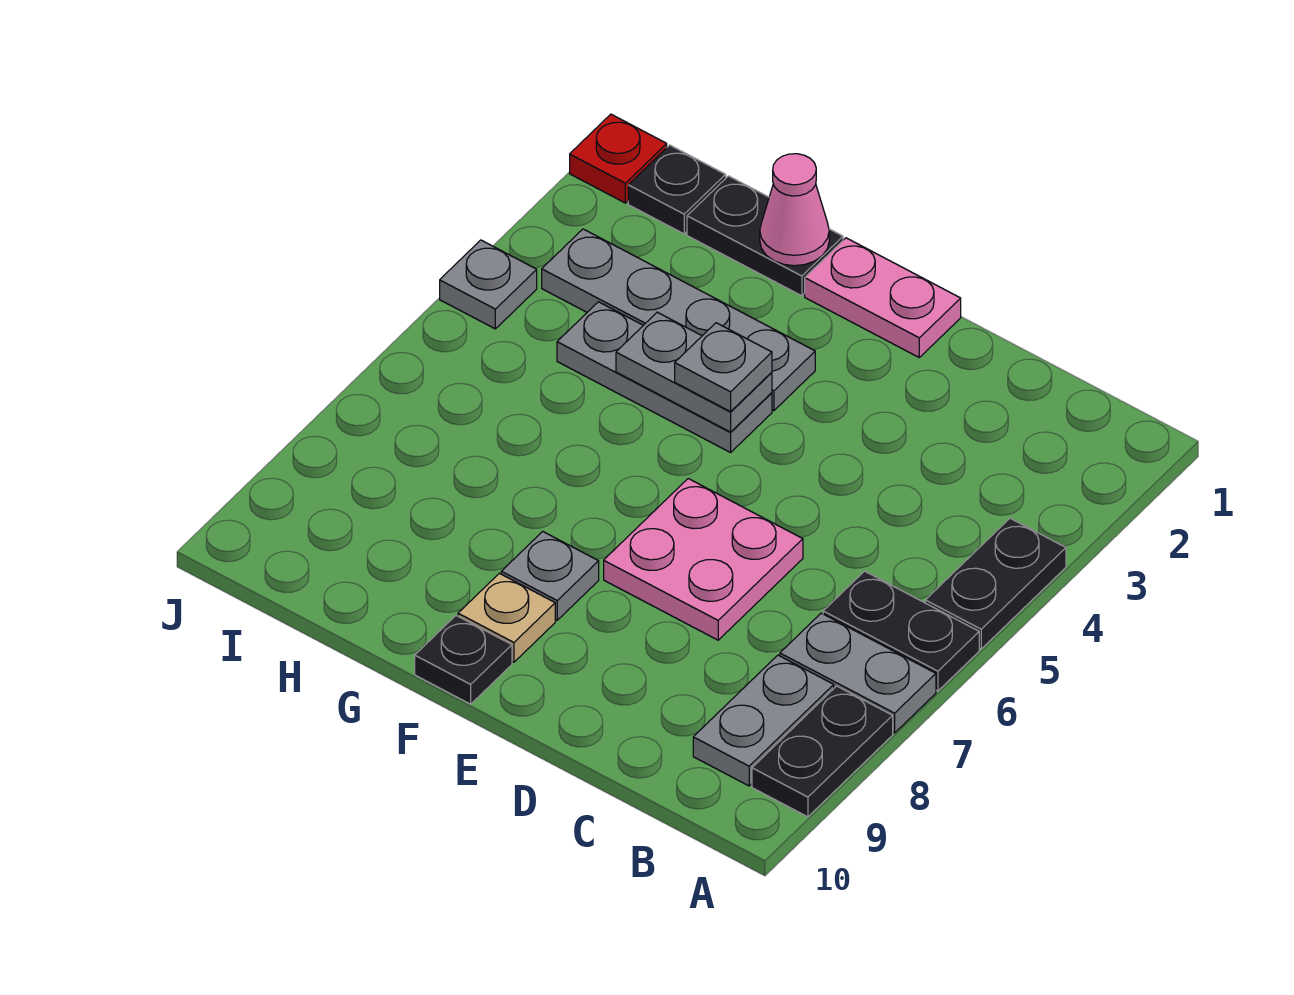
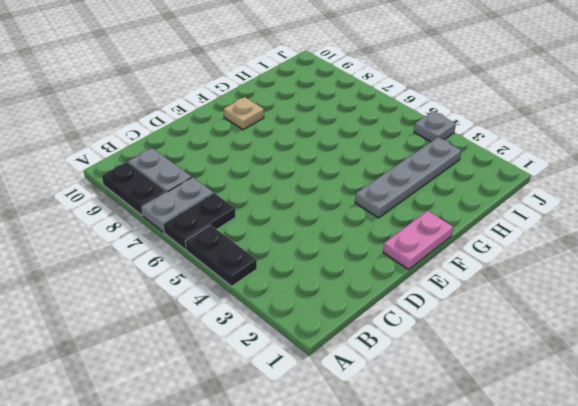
none -> pink plate D6:E7 level 1
none -> grey plate F4:H4 level 1
none -> grey plate F8 level 1

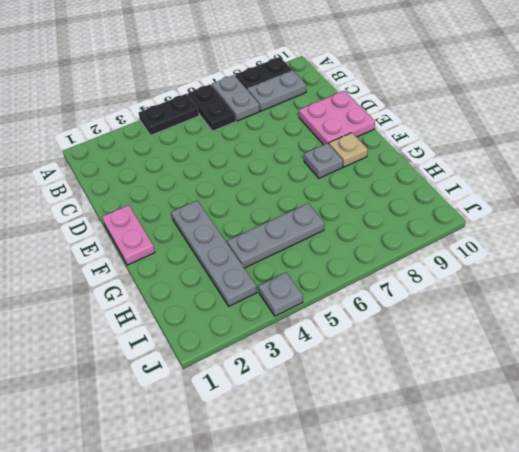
pink plate D9:E10 level 1 -> pink plate D6:E7 level 1
grey plate H4:H6 level 1 -> grey plate F4:H4 level 1
none -> black plate F10 level 1
none -> black plate G1:H1 level 1
none -> black plate I1 level 1

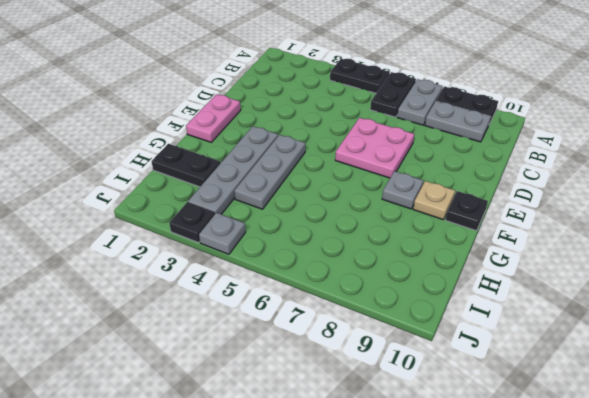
black plate H1:H2 level 1 -> black plate G1:H1 level 1
black plate J3 level 1 -> black plate I1 level 1
none -> red plate J1 level 1
none -> grey plate F4:G4 level 2
none -> pink cone G1 level 2

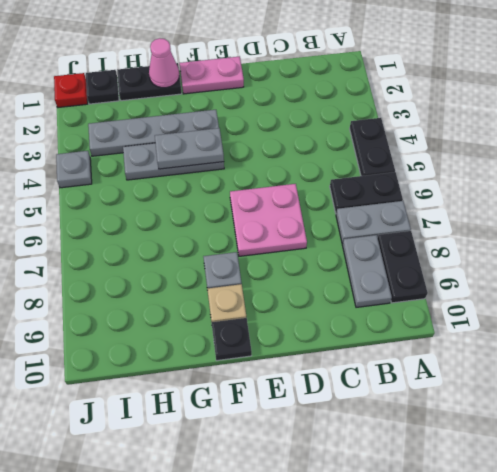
none -> grey plate F4 level 3

